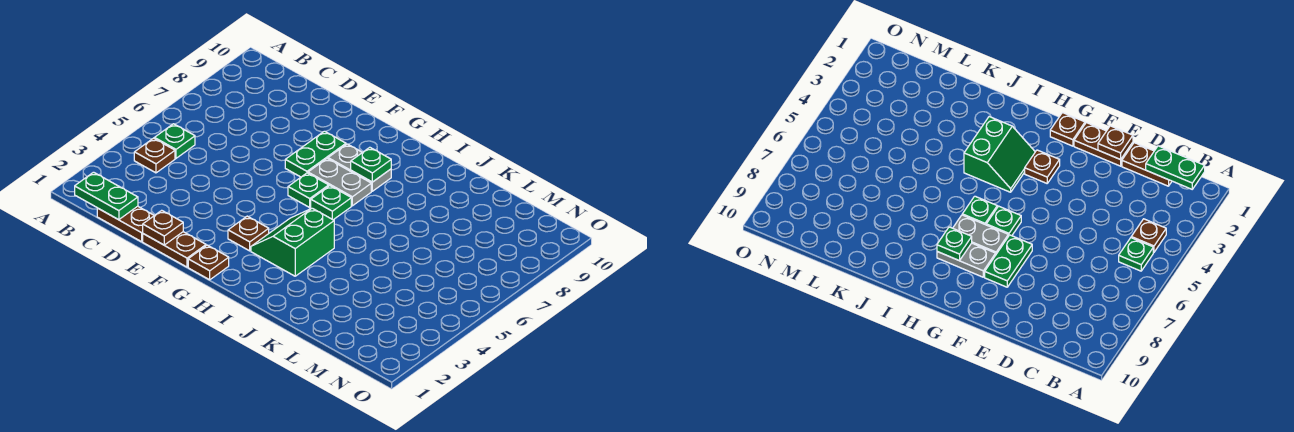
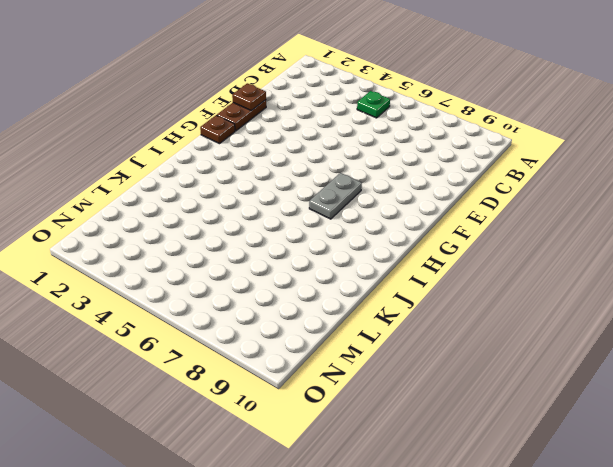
none -> brown plate B4 level 1
none -> brown plate C1:D1 level 1
none -> green plate F7:F8 level 1

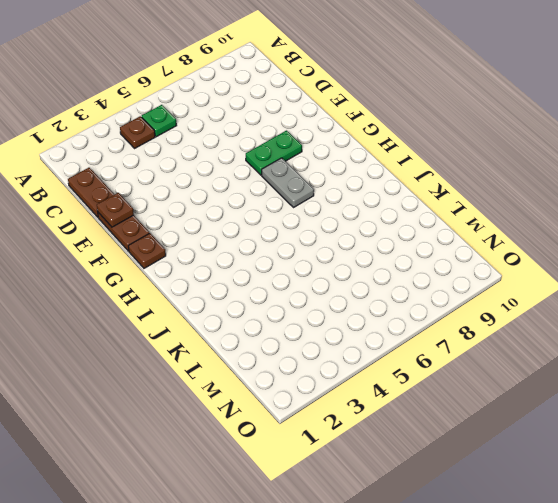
none -> brown plate G3 level 1
none -> green plate G6 level 1
none -> grey plate G8:H8 level 1

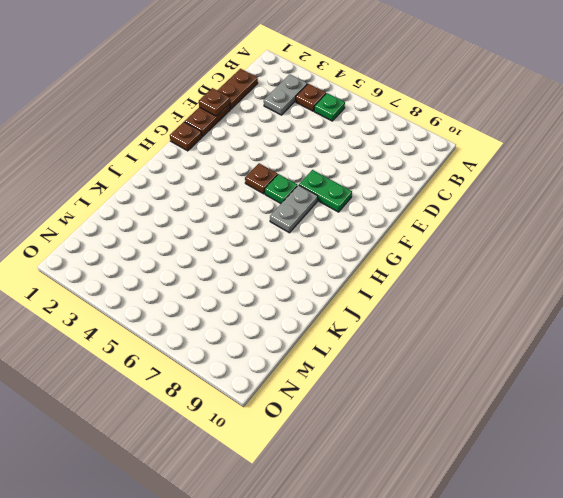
grey plate B3:C3 level 1 -> grey plate G8:H8 level 1
brown plate G5 level 1 -> brown plate G3 level 1
none -> green slope H3:I4 level 1 top I
none -> green plate H6 level 1
none -> green plate B1:C1 level 2

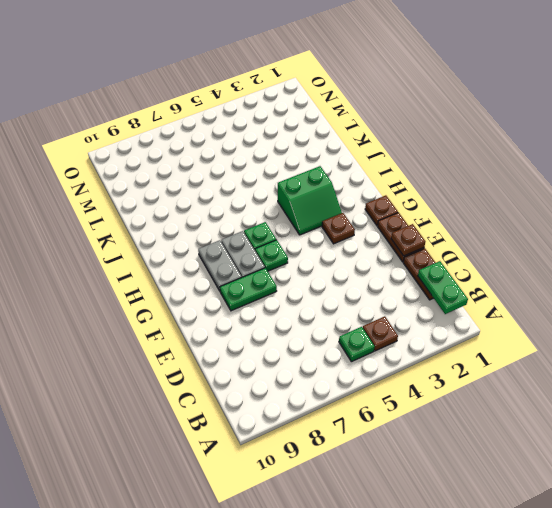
none -> green plate H8 level 2

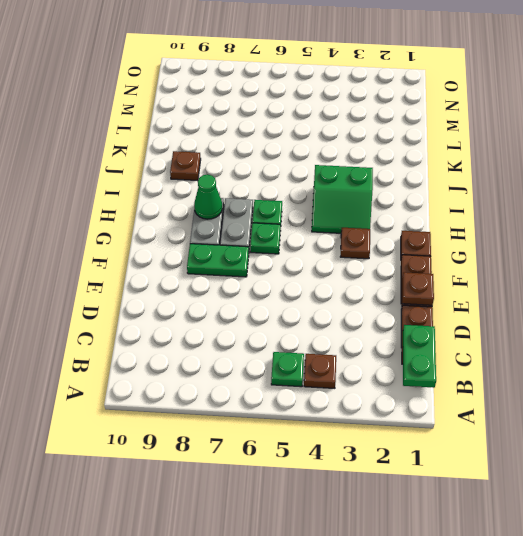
green cone H8 level 2 -> green plate H8 level 2
brown plate J9 level 1 -> none

